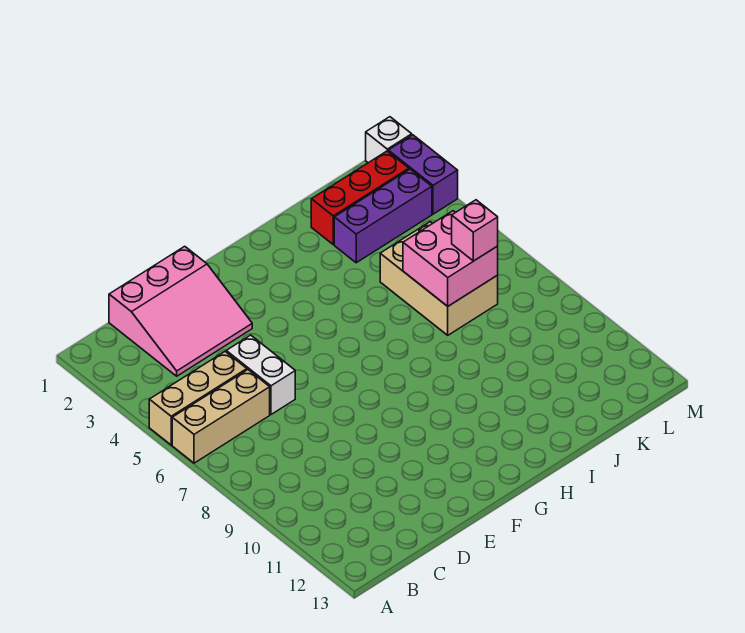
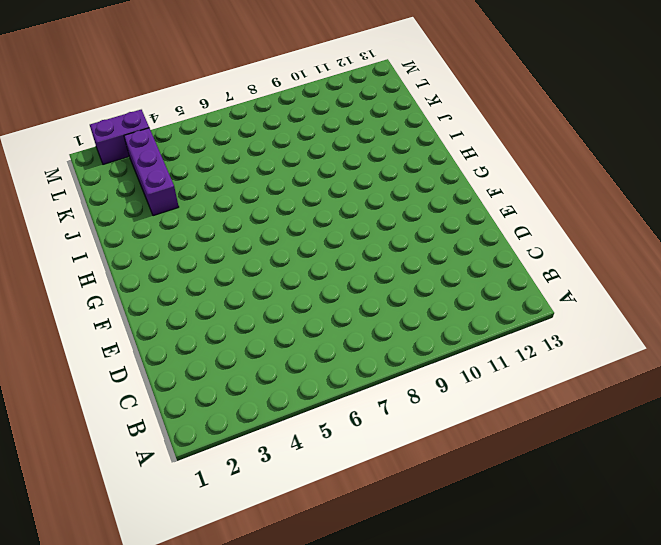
none -> tan brick A5:C5 level 1
none -> tan brick A6:C6 level 1

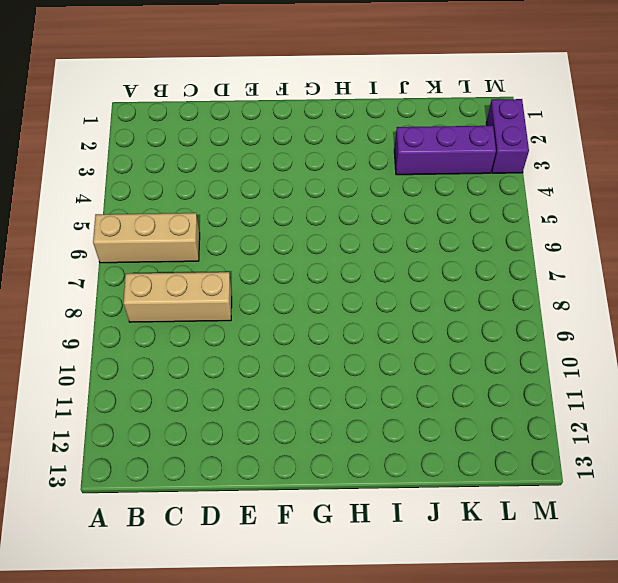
tan brick B8:D8 level 1 -> tan brick A5:C5 level 1
none -> pink slope C1:E3 level 1 top 1
none -> white brick D5:D6 level 1

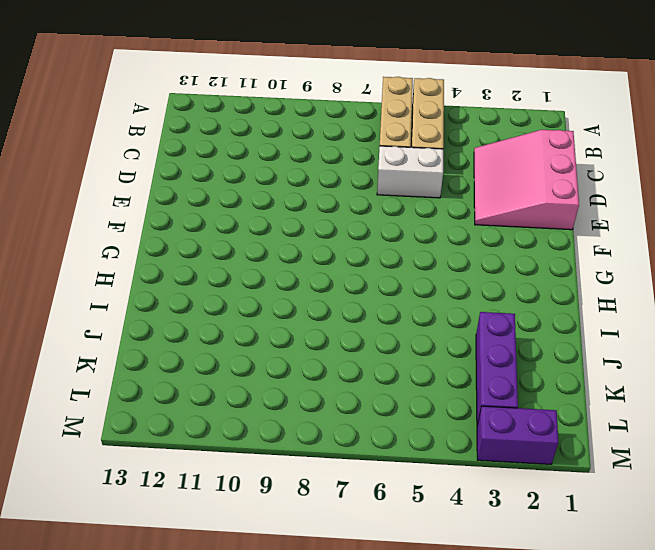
none -> red brick J2:L2 level 1
none -> tan brick J5:K7 level 1

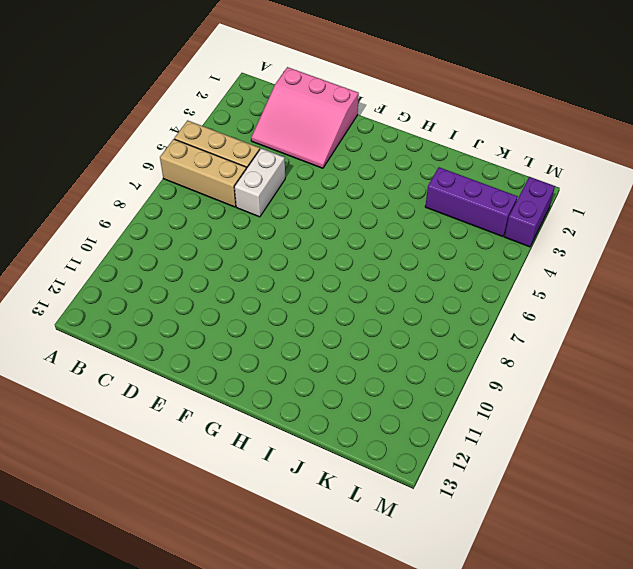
none -> red brick J2:L2 level 1
none -> tan brick J5:K7 level 1

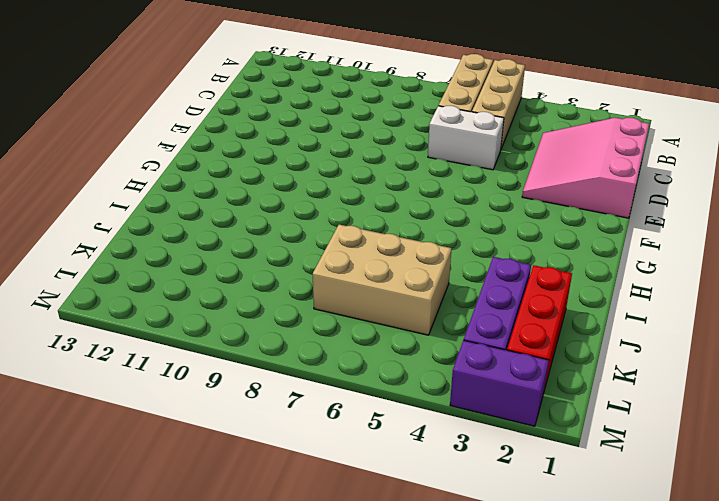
none -> white brick M1 level 1
none -> pink brick J6:K7 level 2

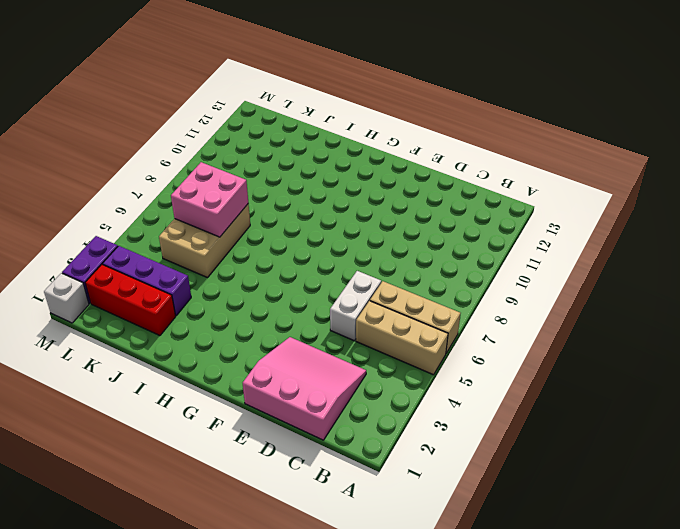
none -> pink brick K7 level 3

